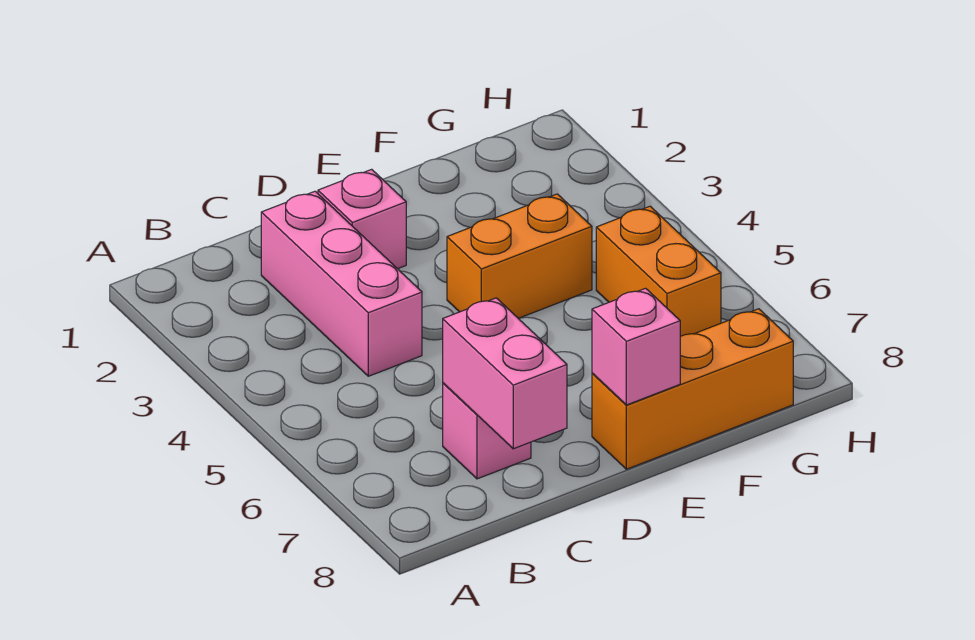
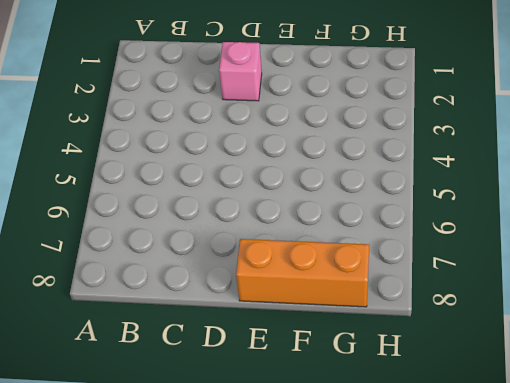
none -> pink brick C2:C4 level 1
none -> pink brick C7 level 1

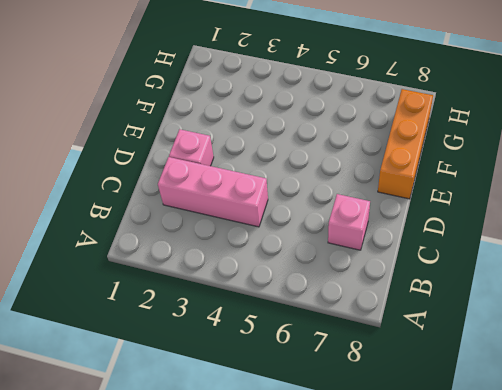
none -> orange brick E4:F4 level 1
none -> orange brick G5:G6 level 1

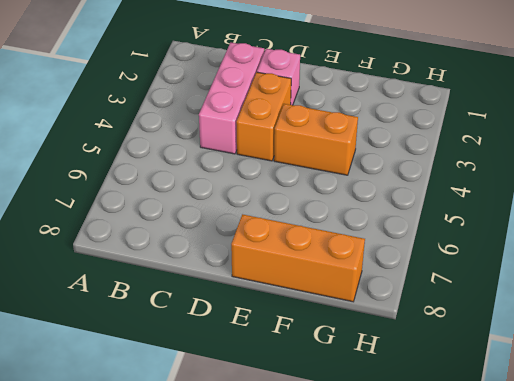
orange brick D3:D4 level 1 -> orange brick G5:G6 level 1
none -> pink brick C7 level 1
none -> pink brick C7:C8 level 2

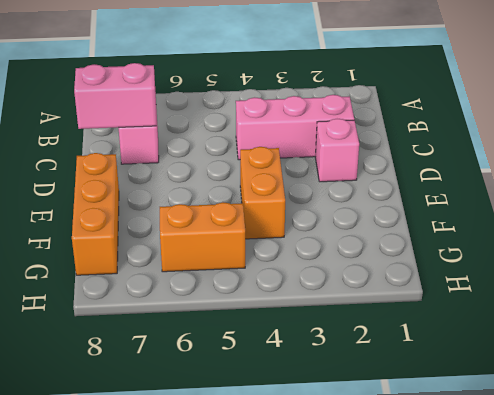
none -> pink brick E8 level 2

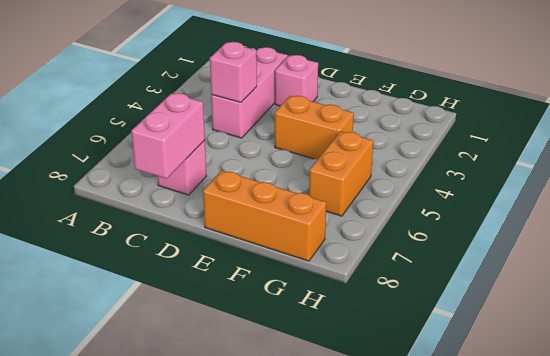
pink brick C4 level 2 -> pink brick E8 level 2

